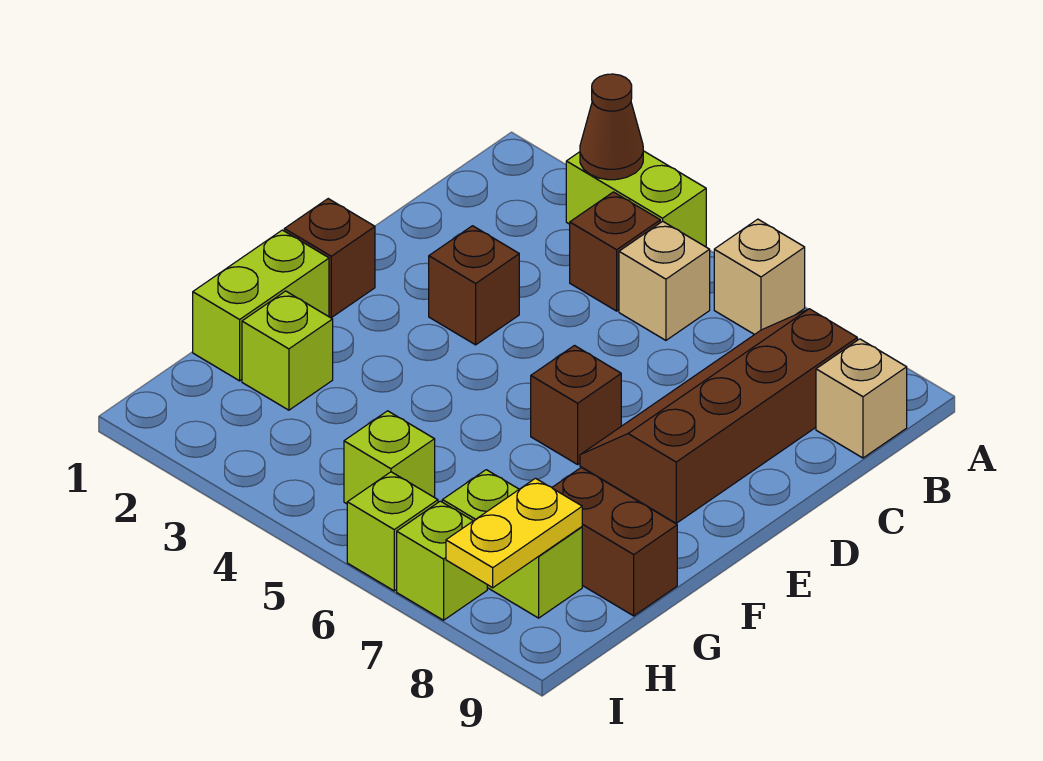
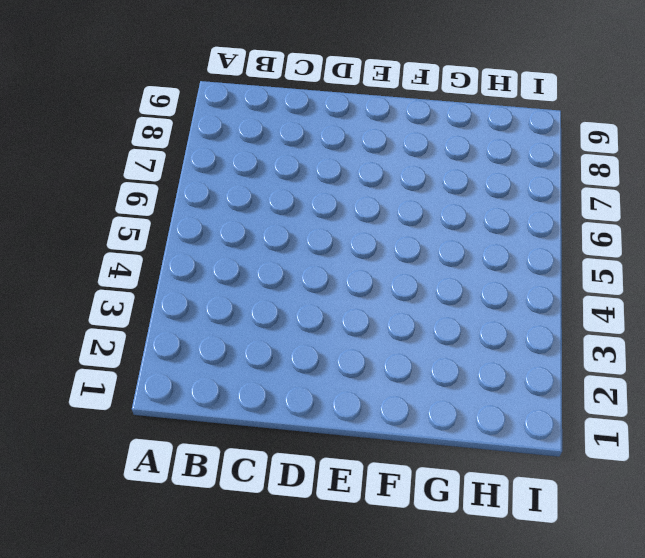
none -> lime brick A3:A4 level 1
none -> tan brick A6 level 1
none -> brown brick B4 level 1

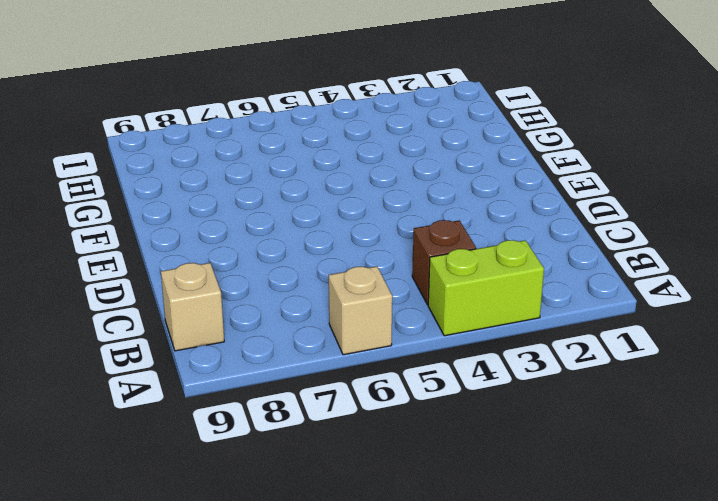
none -> tan brick B5 level 1
none -> brown slope B7:E8 level 1 top 8
none -> brown brick D3 level 1

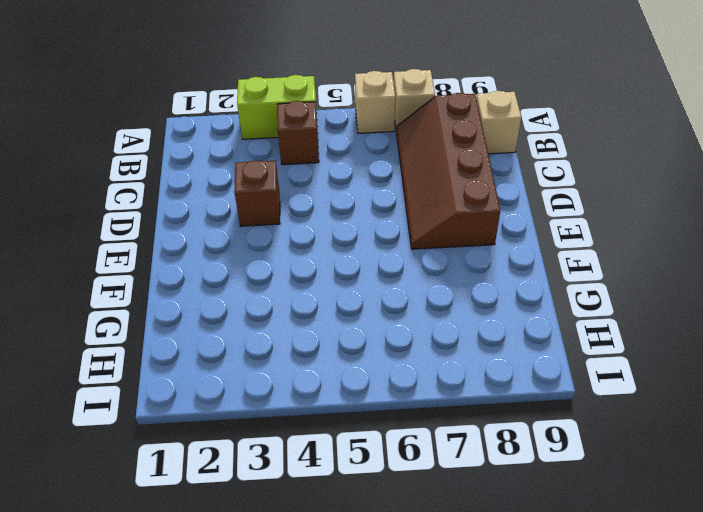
tan brick A7 level 1 -> tan brick B5 level 1
none -> brown brick E1 level 1
none -> brown brick E6 level 1
none -> lime brick F1:G1 level 1

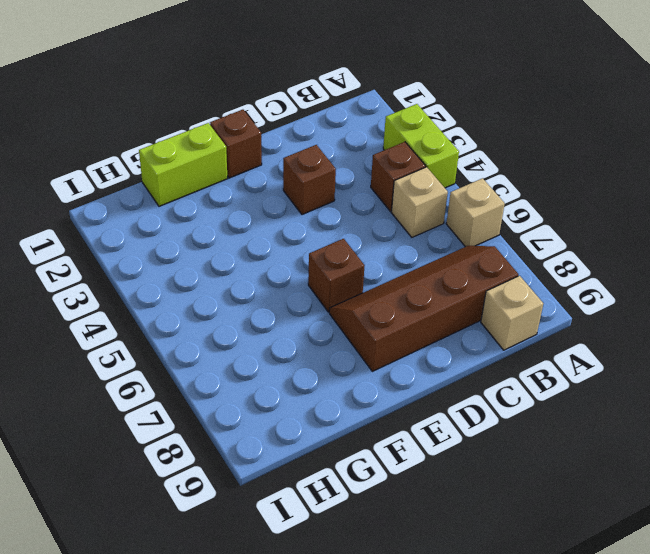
none -> lime brick G2 level 1
none -> brown brick G8:G9 level 1
none -> lime brick H5 level 1

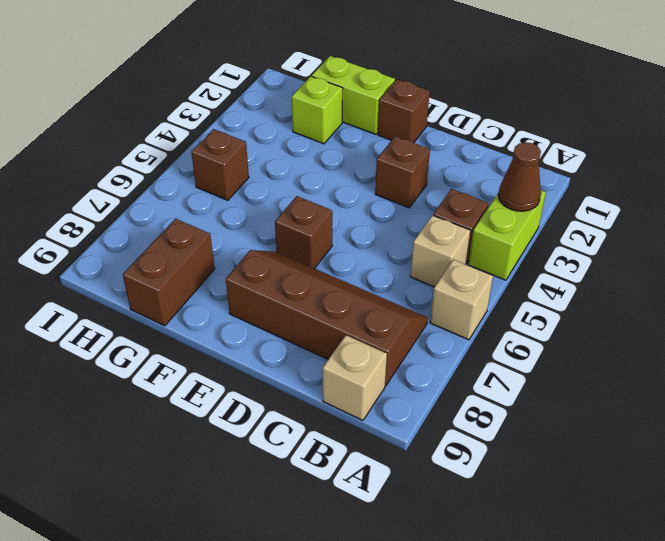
brown brick H5 level 1 -> lime brick H5 level 1
none -> lime brick H7:H8 level 1
none -> lime brick I6 level 1
none -> lime brick I7 level 1

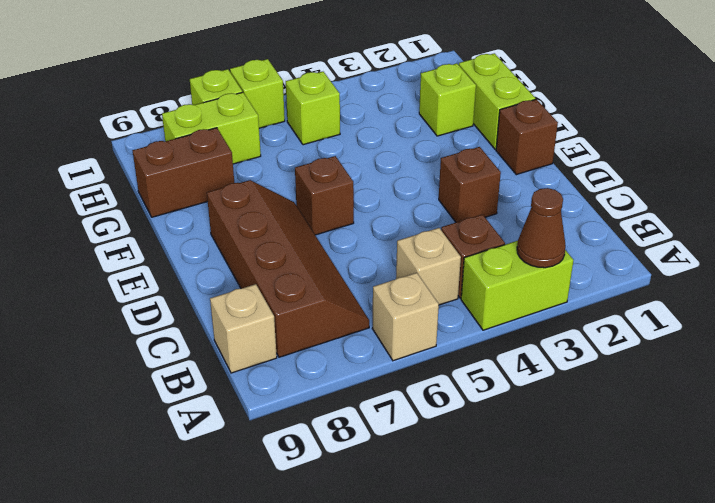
none -> yellow plate H8:I8 level 2

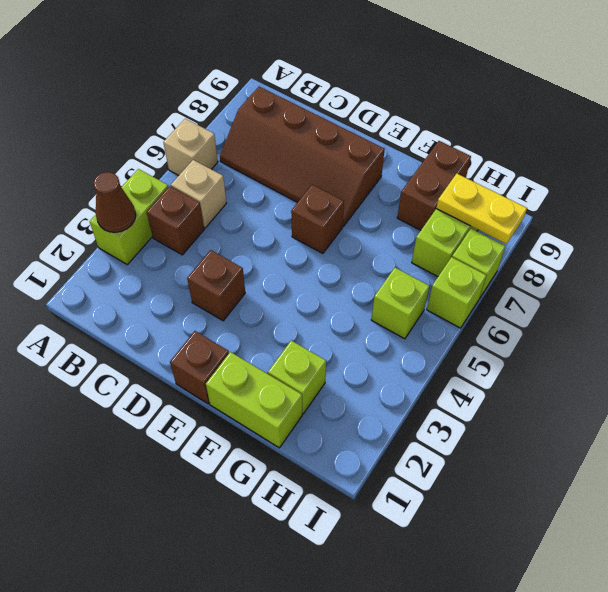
none -> tan brick B9 level 1

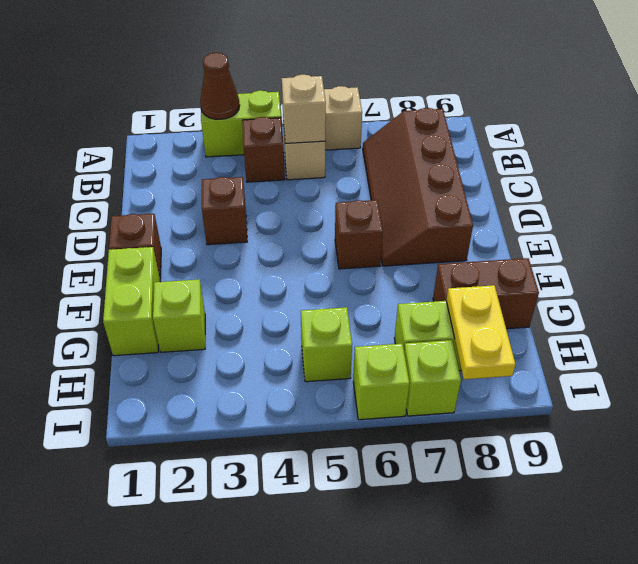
tan brick B5 level 2 -> tan brick B9 level 1

